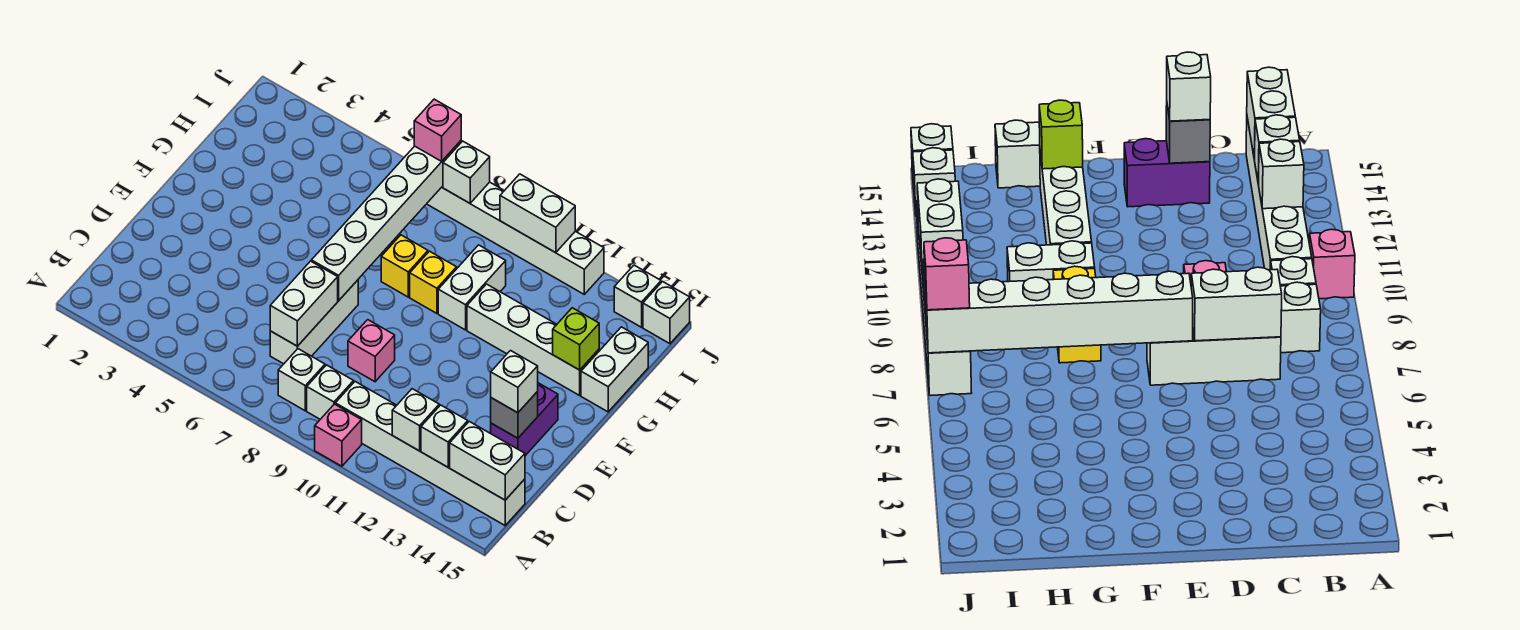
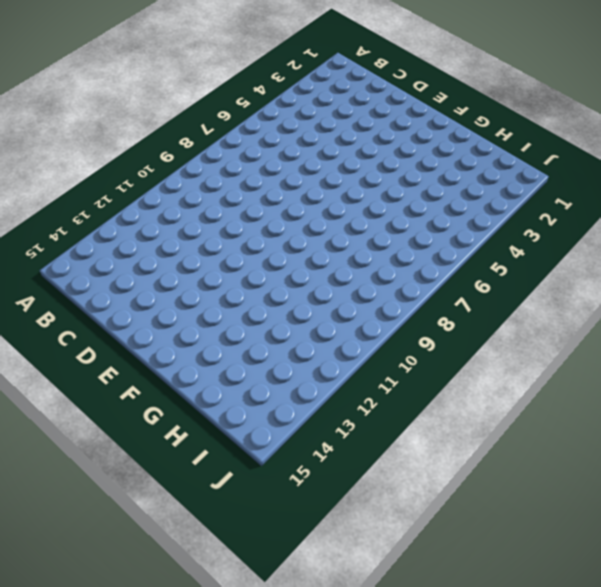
none -> pink brick A10 level 1
none -> white brick B8 level 1
none -> white brick B9 level 1

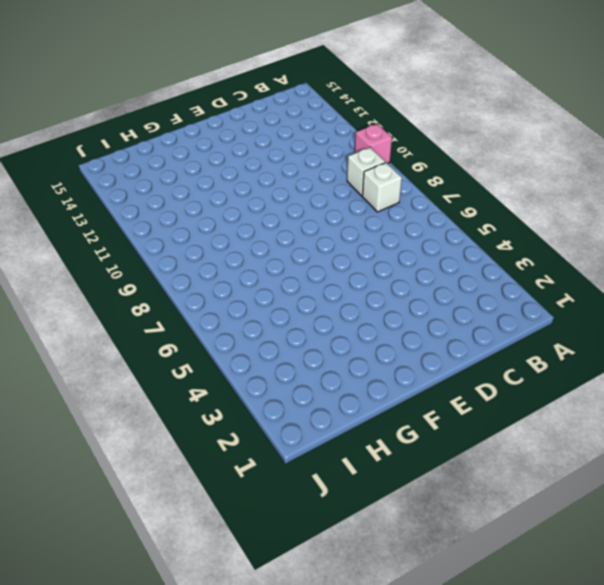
none -> white brick B10:B15 level 1
none -> white brick C7:E7 level 1
none -> pink brick D9 level 1

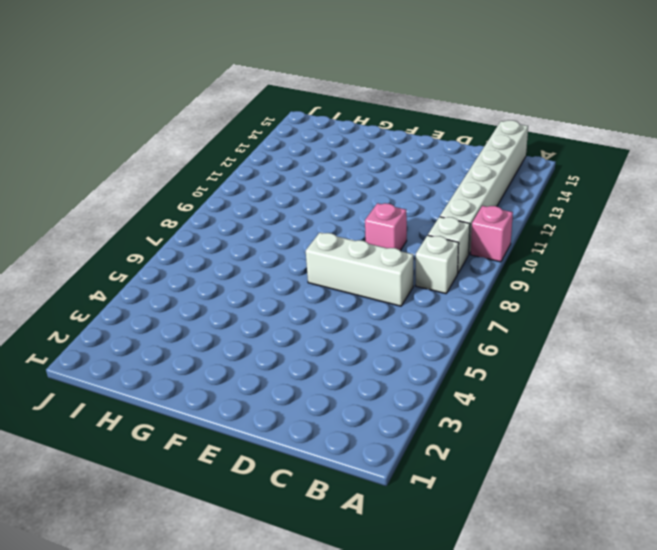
none -> purple brick D14:E14 level 1
none -> yellow brick G8 level 1
none -> yellow brick G9 level 1

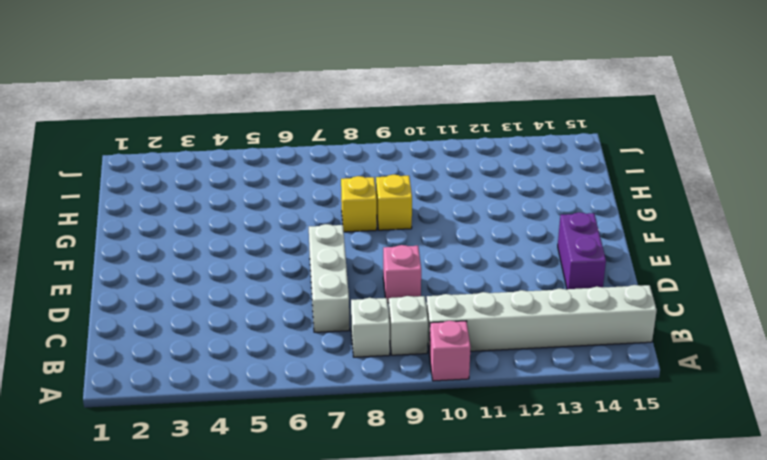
none -> white brick G10:H10 level 1
none -> white brick G11:G14 level 1
none -> white brick G15:H15 level 1

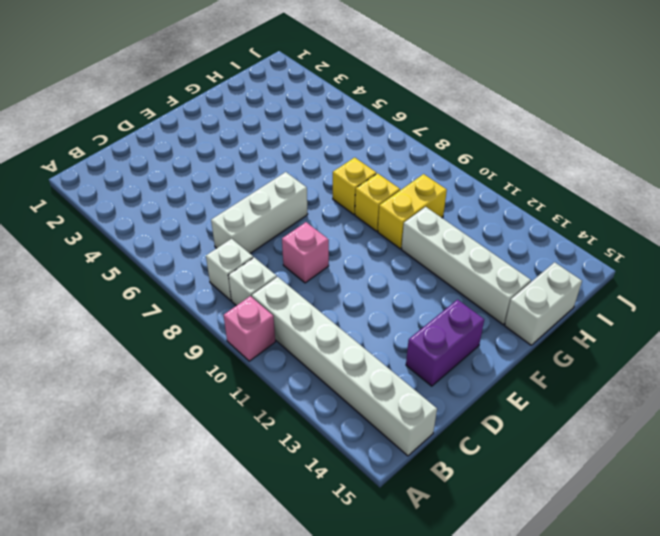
yellow brick G10:H10 level 1 -> white brick G10:H10 level 1
none -> white brick J7:J12 level 1
none -> white brick J14 level 1
none -> white brick J15 level 1

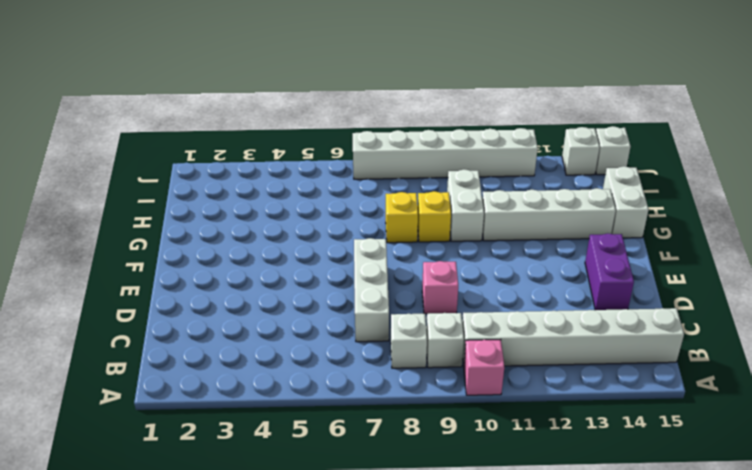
none -> white brick B12 level 2
none -> white brick B13 level 2
none -> white brick B14:B15 level 2

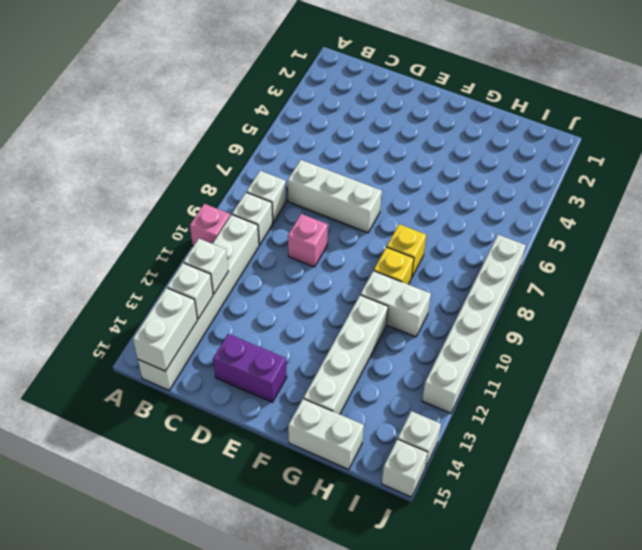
none -> white brick C7:D7 level 2
none -> grey brick D14 level 2
none -> white brick E7:J7 level 2

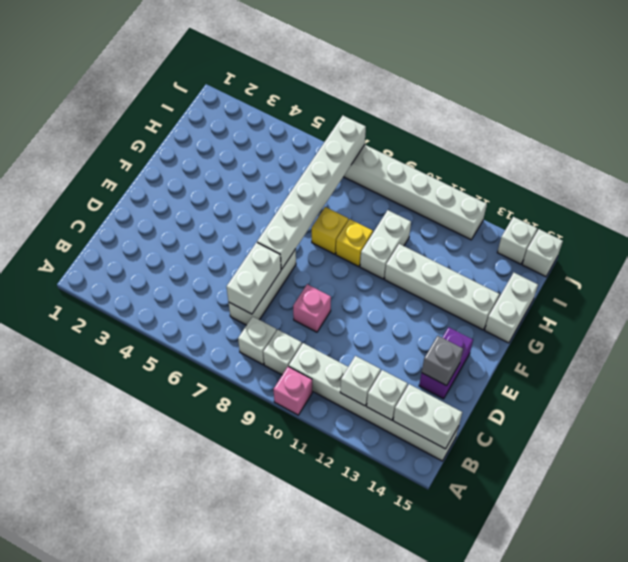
none -> lime brick G14 level 2
none -> white brick J8 level 2
none -> white brick J10:J11 level 2

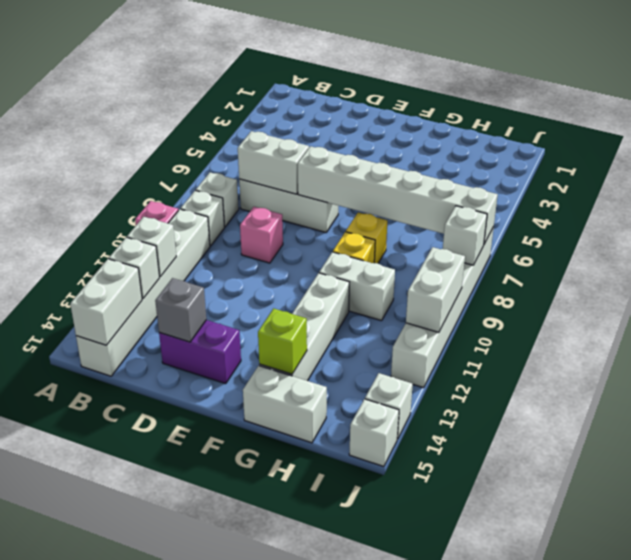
none -> white brick D14 level 3
none -> pink brick J7 level 3

